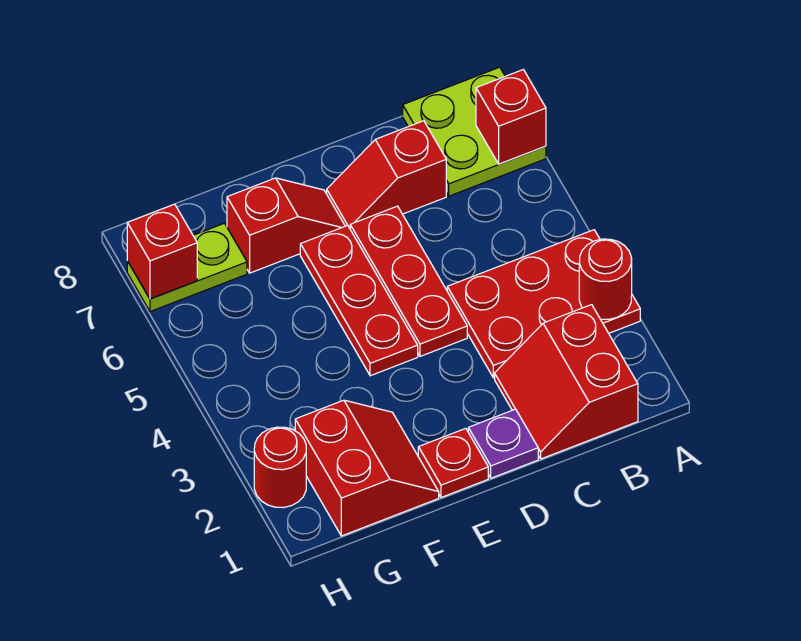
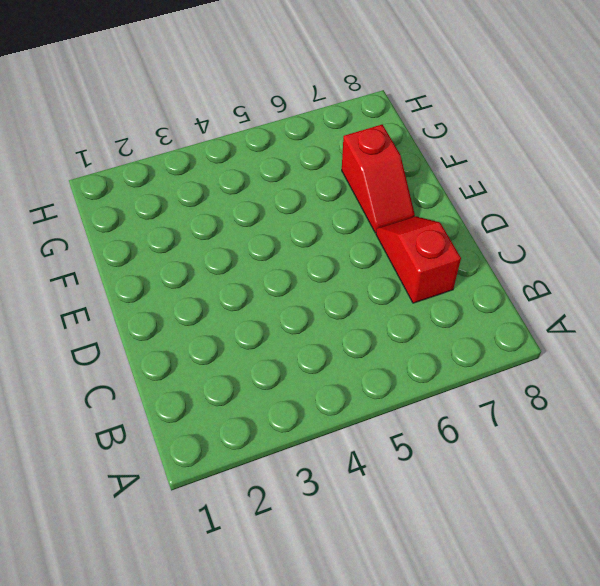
none -> red plate A3:C4 level 1
none -> lime plate A7:B8 level 1
none -> red slope B1:C2 level 1 top B

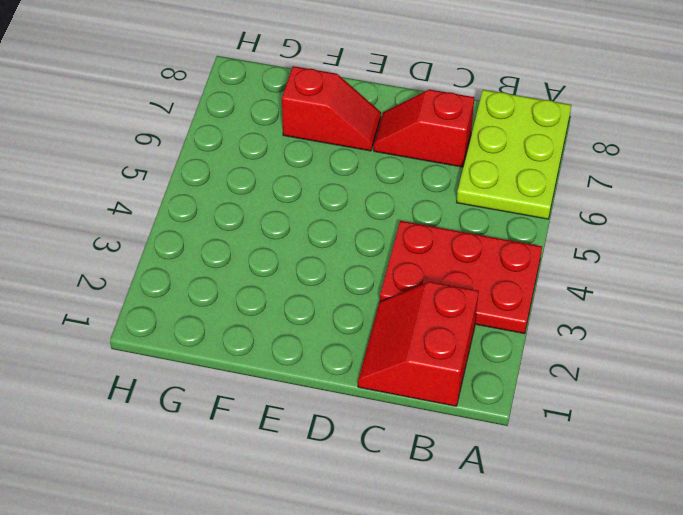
lime plate A6:B8 level 1 -> lime plate A7:B8 level 1
none -> purple plate D1 level 1
none -> red plate D4:D6 level 1
none -> red plate E1 level 1

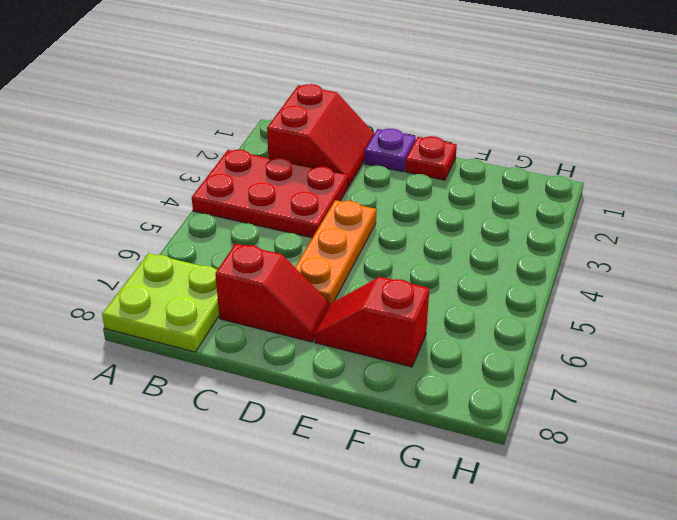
orange plate D4:D6 level 1 -> red plate D4:D6 level 1
none -> red plate E4:E6 level 1
none -> red slope F1:G2 level 1 top G
none -> lime plate G7:H7 level 1

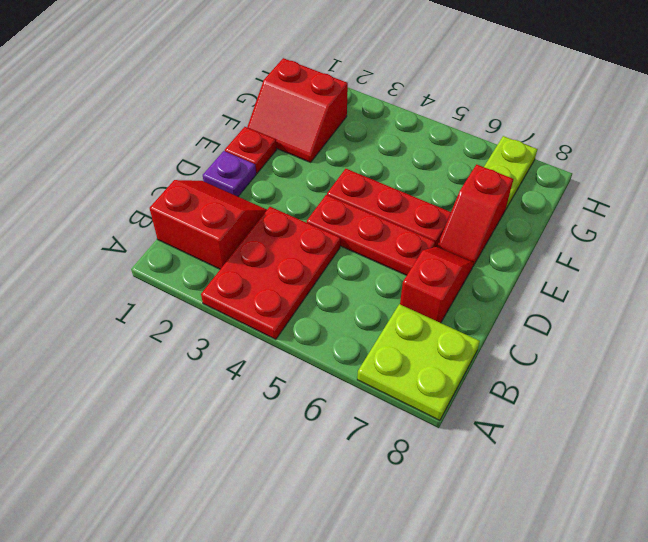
none -> red round brick H2 level 1
none -> red round brick A3 level 2
none -> red brick A7 level 2

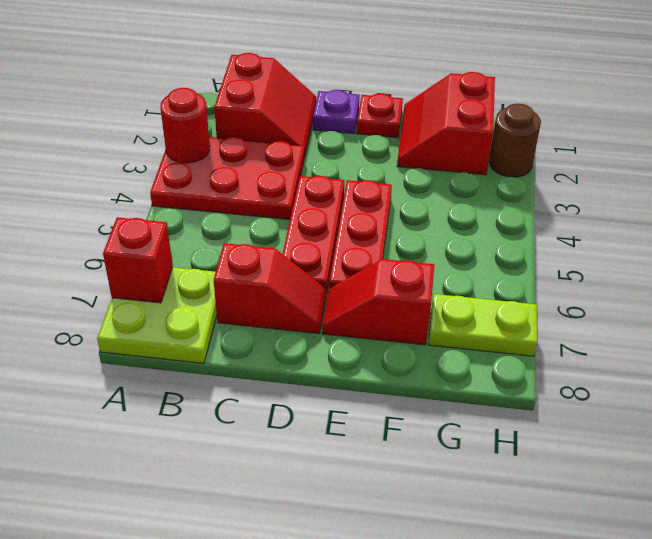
brown round brick H2 level 1 -> red round brick H2 level 1
none -> red brick H7 level 2

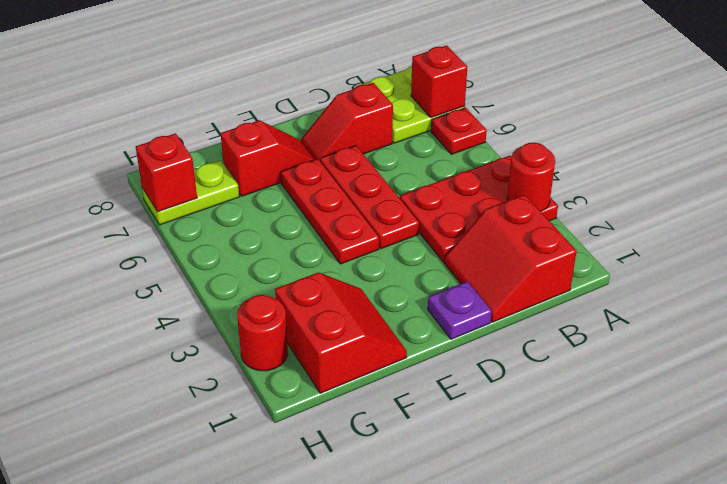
red plate A6 level 1 -> red plate E1 level 1

